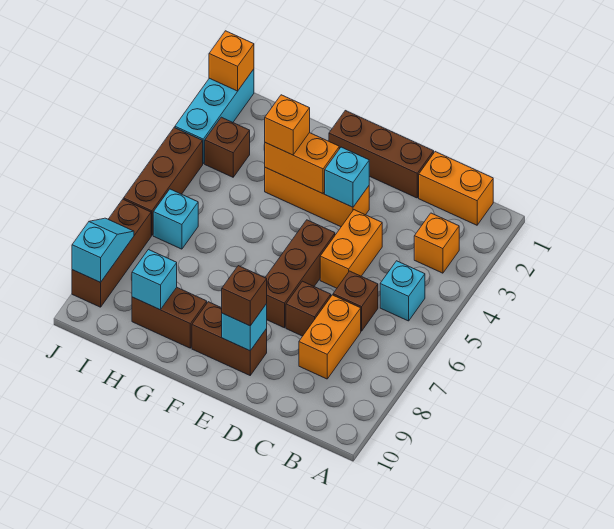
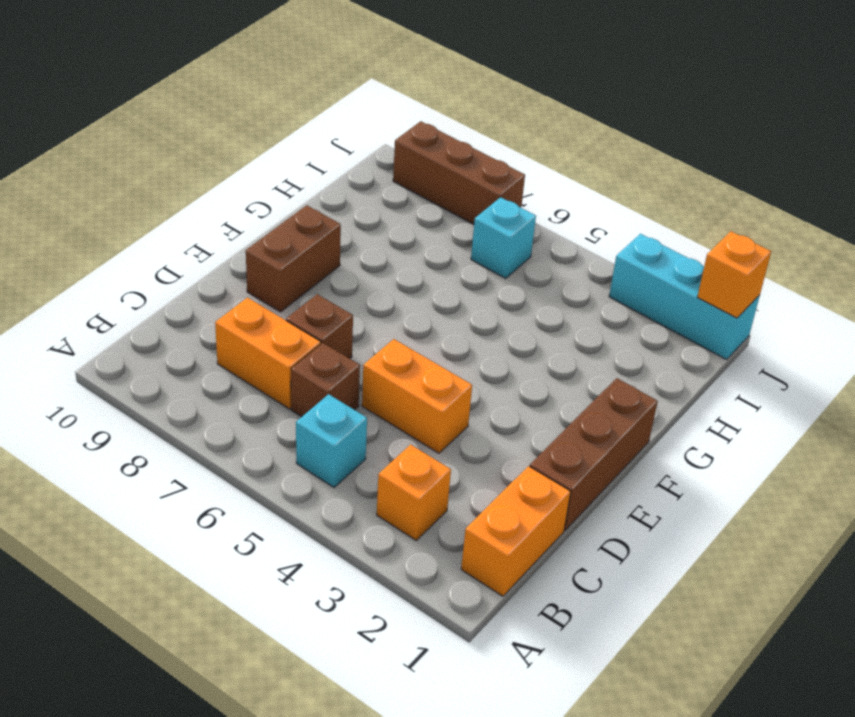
none -> orange brick E3:G3 level 1
none -> brown brick E5:E7 level 1
none -> brown brick G9:H9 level 1

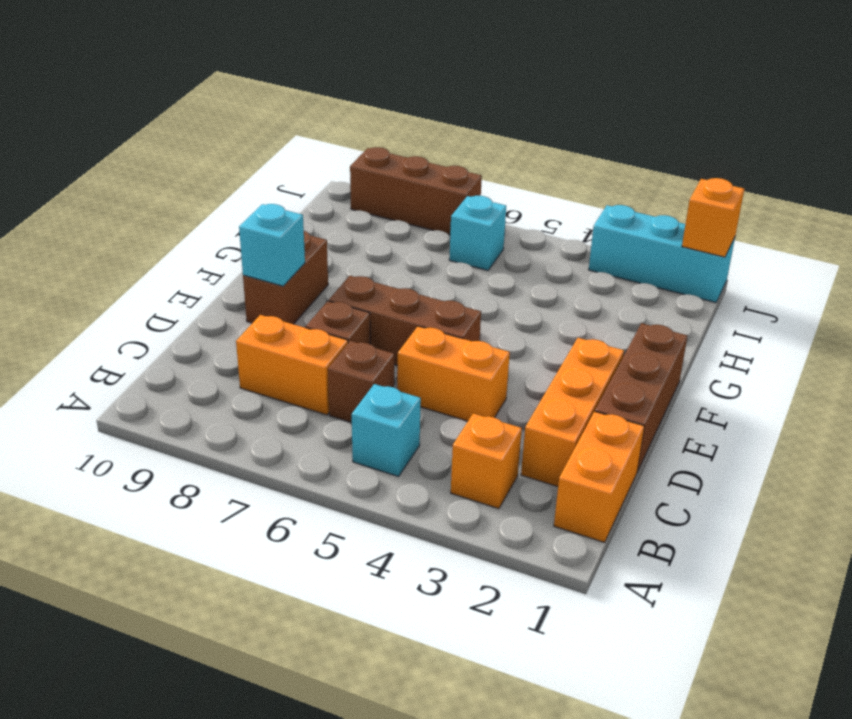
orange brick C2:E2 level 1 -> orange brick E3:G3 level 1
none -> brown brick G9:H9 level 1
none -> brown brick I3 level 1
none -> brown brick J4:J6 level 1

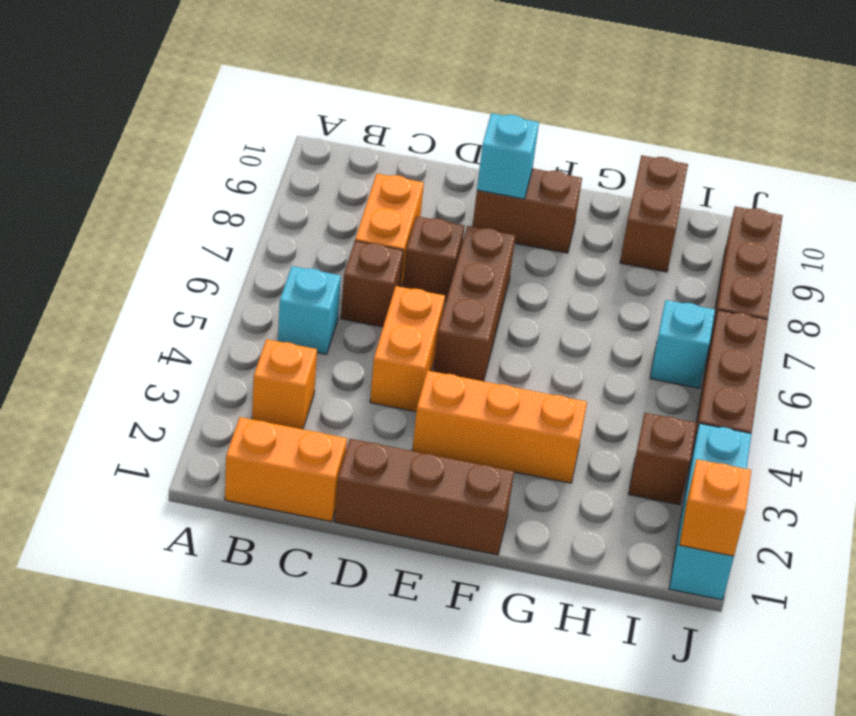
brown brick H9:H10 level 1 -> brown brick G9:H9 level 1
none -> cyan brick E3 level 2
none -> orange brick F3:G3 level 2
none -> cyan brick H9 level 2

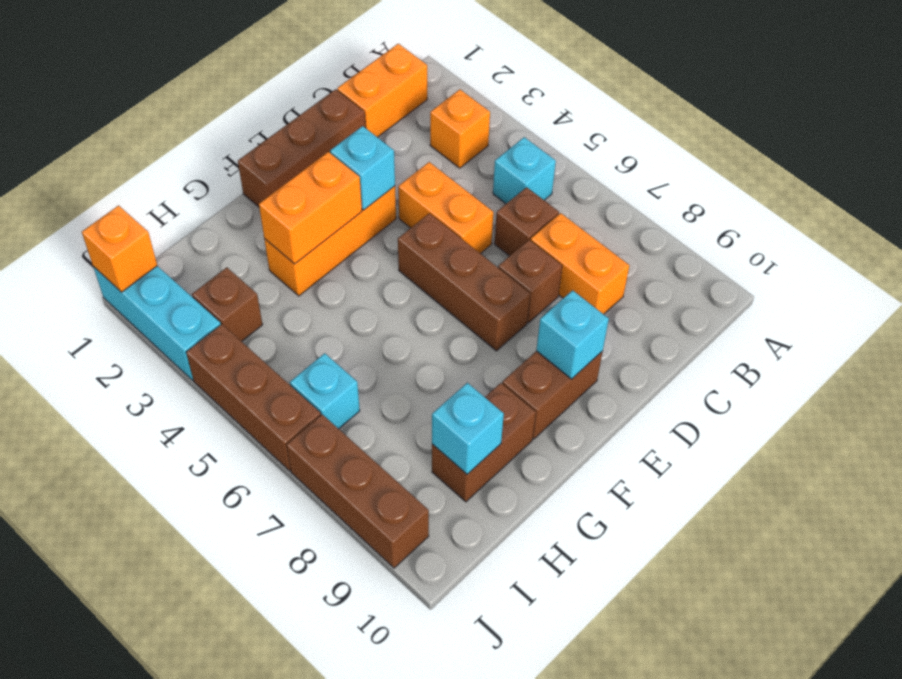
none -> cyan slope J8:J9 level 2 top 9
none -> brown brick E9 level 3
none -> orange brick G3 level 3

